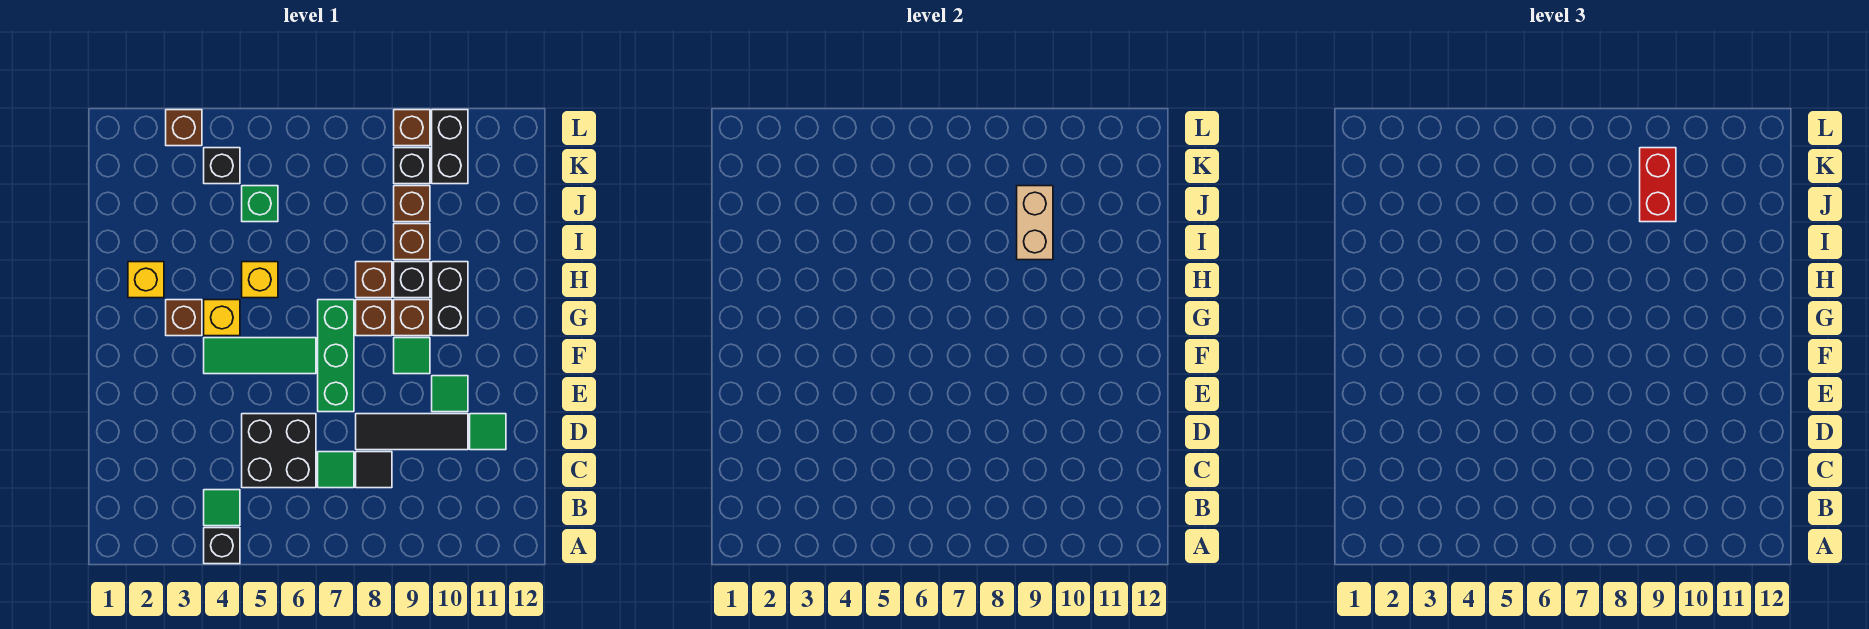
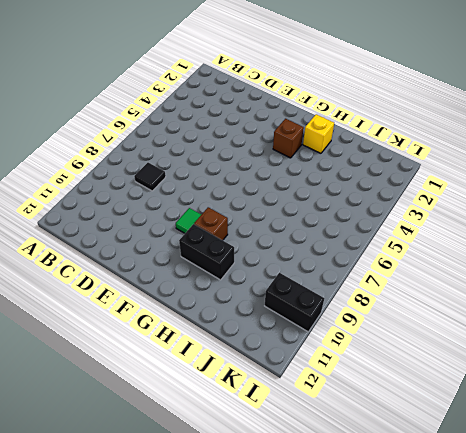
none -> black brick A4 level 1
none -> green tile B4 level 1
none -> black brick C5:D6 level 1
none -> green tile C7 level 1

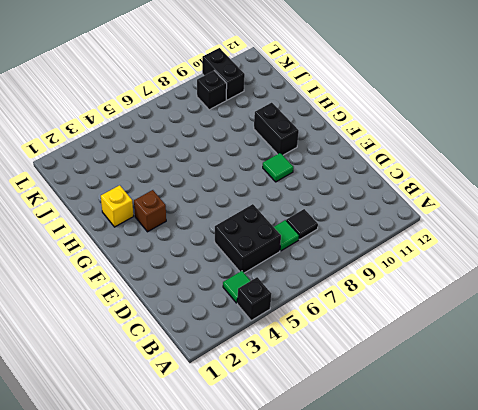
none -> black tile D8:D10 level 1
none -> green tile D11 level 1
none -> green brick E7:G7 level 1
none -> green tile E10 level 1

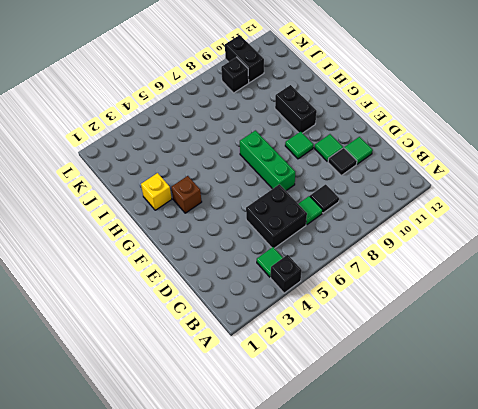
black tile D10 level 1 -> black tile D8:D10 level 1
none -> green tile F4:F6 level 1
none -> yellow brick G4 level 1
none -> brown brick G8 level 1
none -> brown brick G9 level 1

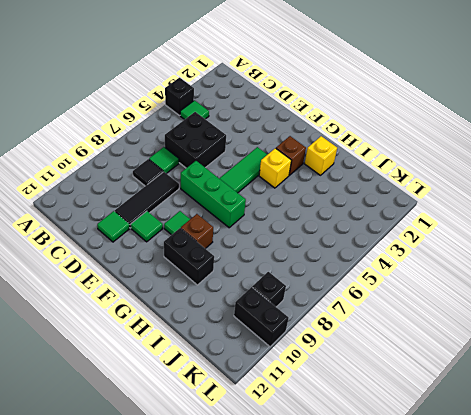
none -> brown brick G8 level 1
none -> yellow brick H5 level 1
none -> brown brick H8 level 1
none -> black brick H9 level 1

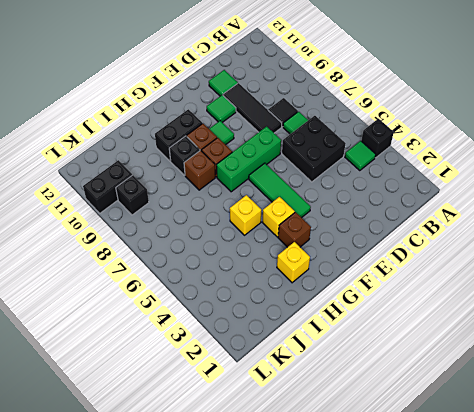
none -> brown brick I9 level 1
none -> green brick J5 level 1
none -> brown brick J9 level 1
none -> black brick K4 level 1

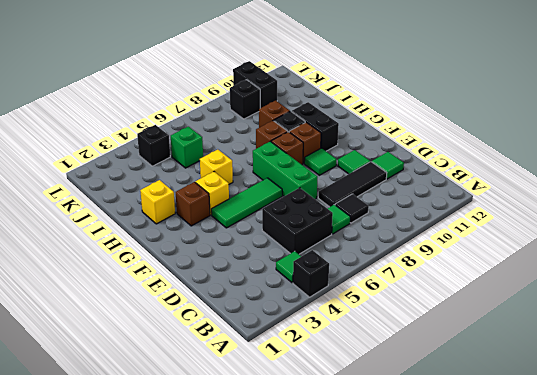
none -> brown brick J9 level 1
none -> brown brick L3 level 1
none -> brown brick L9 level 1
none -> tan brick I9:J9 level 2

